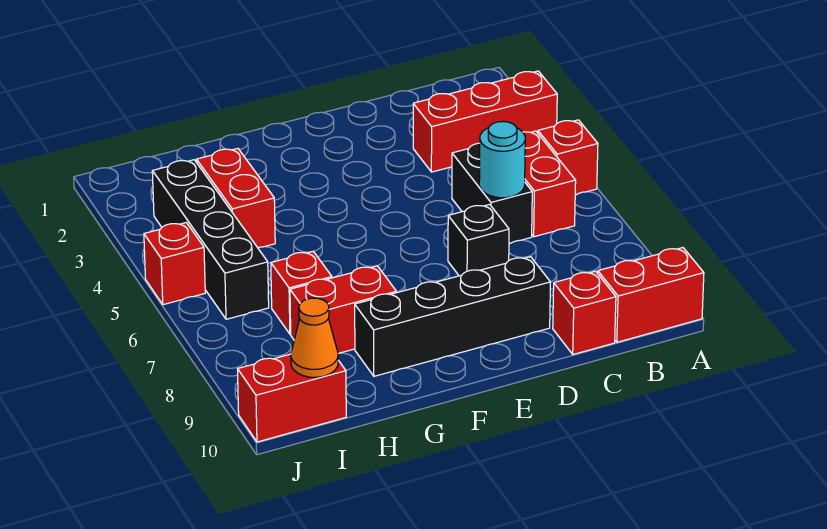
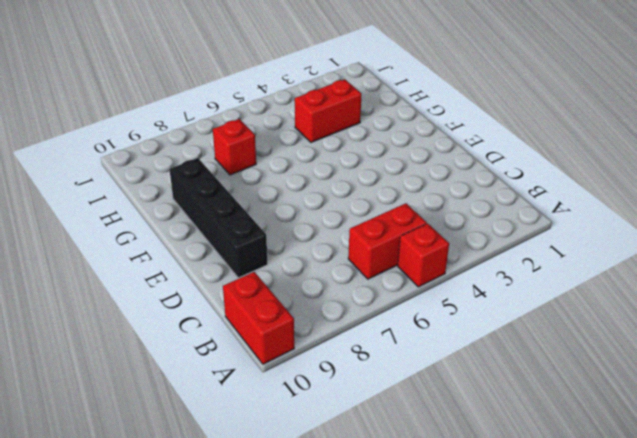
none -> red brick A3:C3 level 1
none -> black brick C5:C6 level 1
none -> red brick C10 level 1

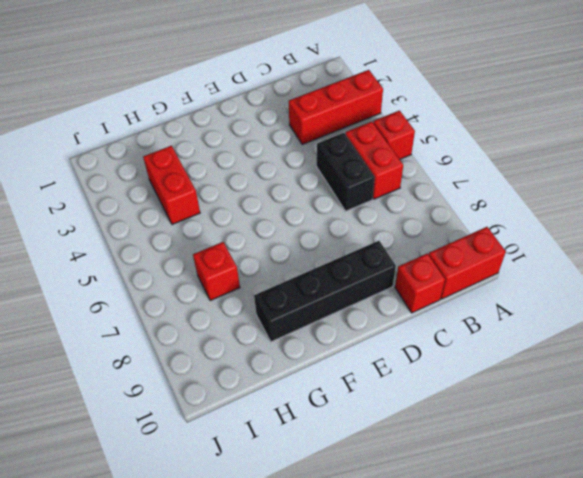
none -> black brick D7 level 1
none -> red brick G8:H8 level 1
none -> black brick I3:I6 level 1

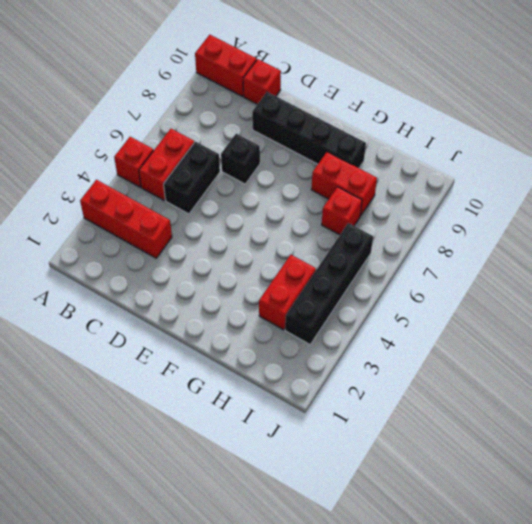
none -> red brick I10:J10 level 1
none -> red brick J5 level 1
none -> cyan round brick C6 level 2

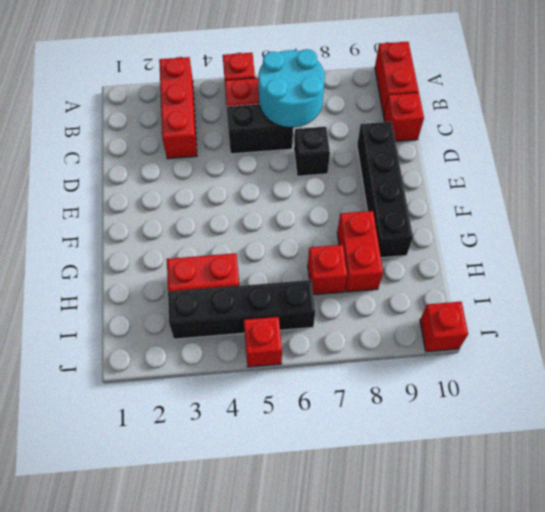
cyan round brick B6:C7 level 2 -> cyan round brick C6 level 2
red brick J10 level 1 -> red brick I10:J10 level 1
none -> orange cone I10 level 2

